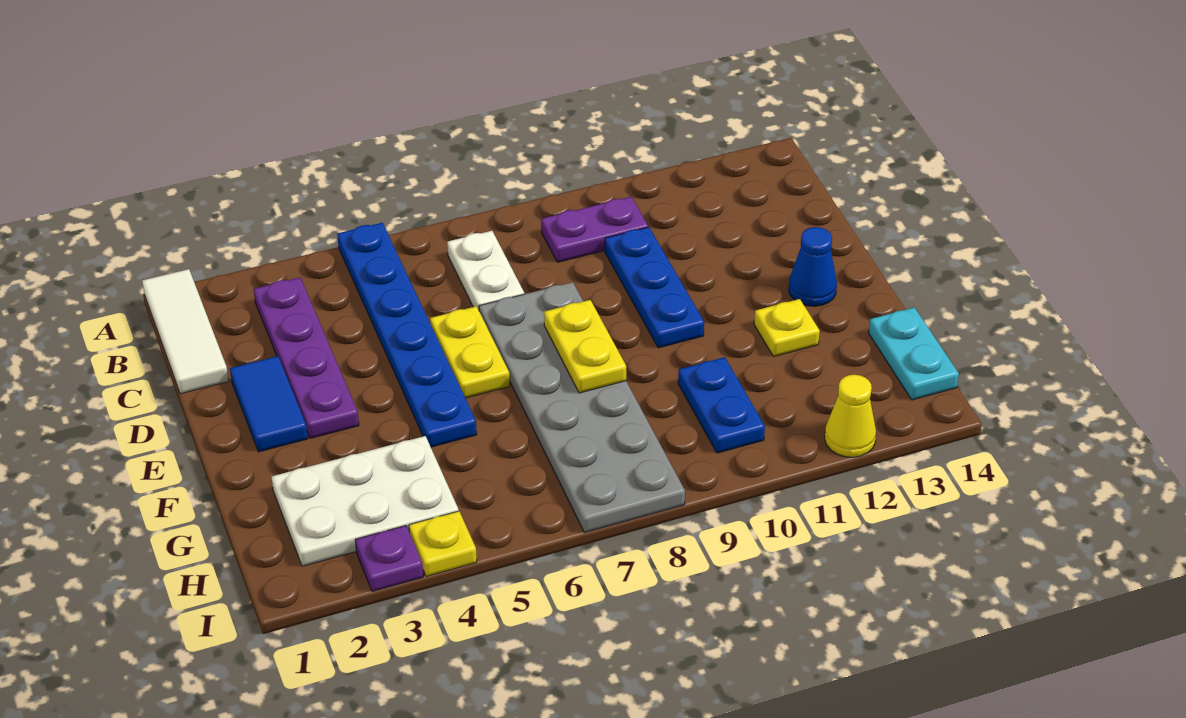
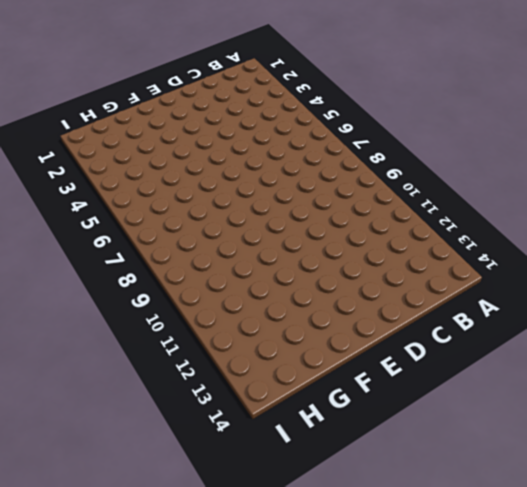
none -> white tile A1:C1 level 1
none -> blue plate A5:F5 level 1
none -> purple plate B3:E3 level 1

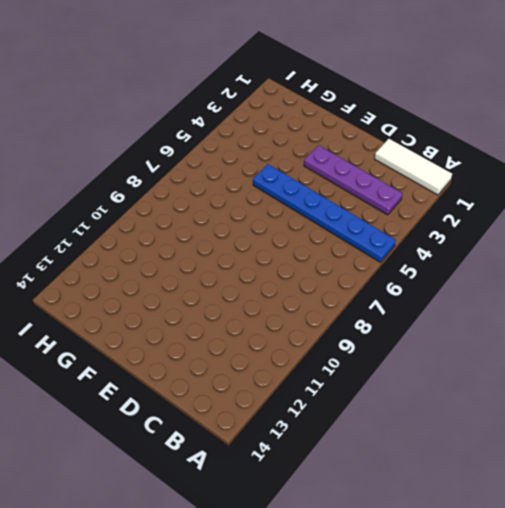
none -> white plate B7:C7 level 1
none -> purple plate B9:B10 level 1
none -> blue plate C10:E10 level 1

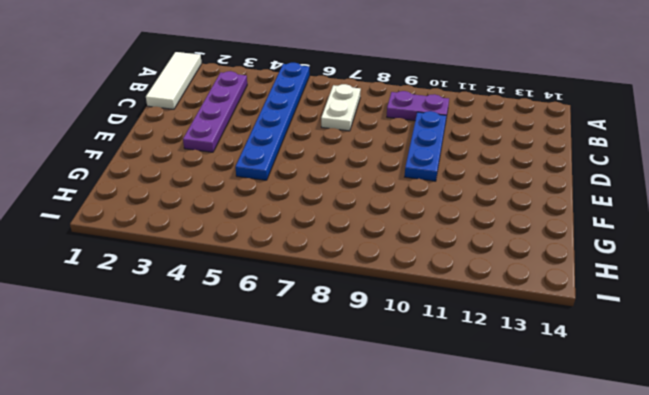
none -> blue tile D2:E2 level 1
none -> yellow plate D6:E6 level 1
none -> grey plate D7:I8 level 1

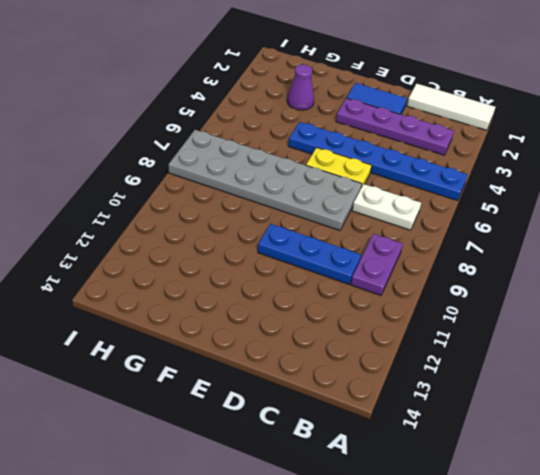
purple cone G3 level 1 -> white plate G2:H4 level 1
none -> blue cone E13 level 1
none -> yellow plate F12 level 1
none -> blue plate G10:H10 level 1

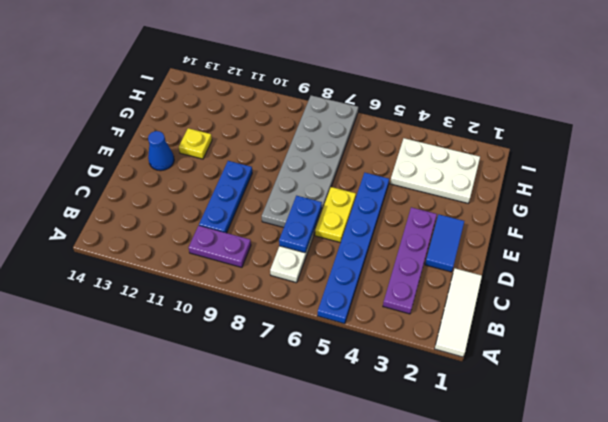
blue plate C7:D7 level 2 -> blue plate G10:H10 level 1
none -> cyan plate G14:H14 level 1
none -> purple plate I3 level 1
none -> yellow plate I4 level 1

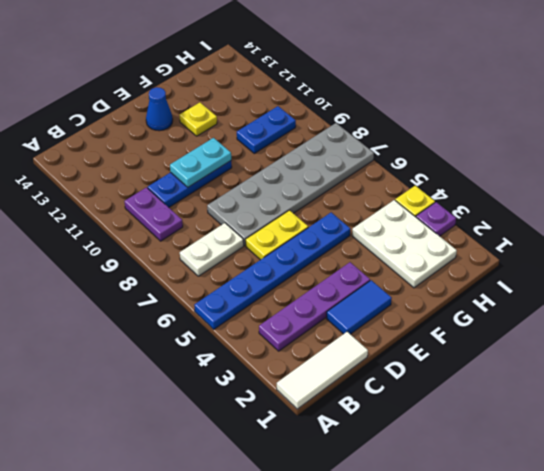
cyan plate D10:E10 level 2 -> cyan plate G14:H14 level 1
none -> yellow cone I12 level 1
none -> yellow plate E8:F8 level 2

